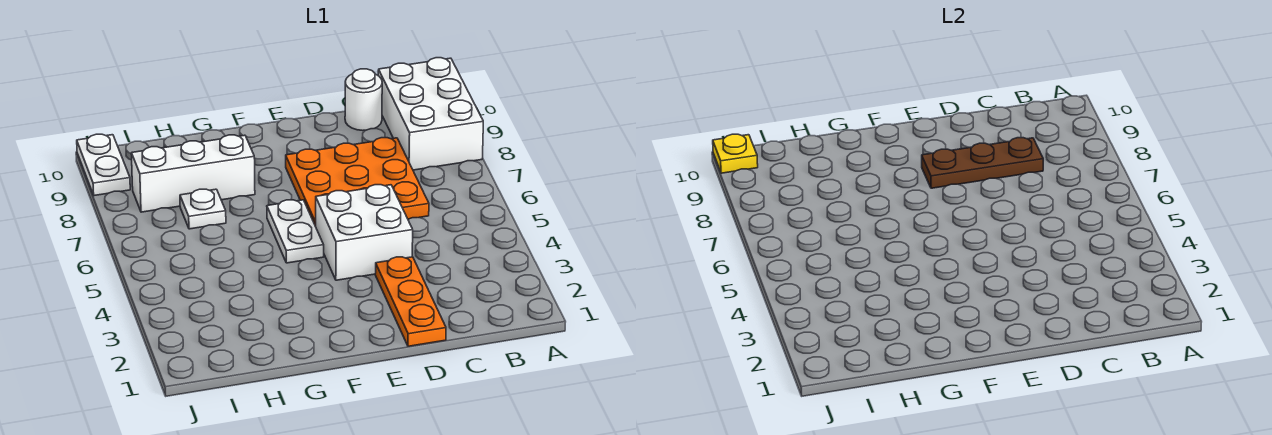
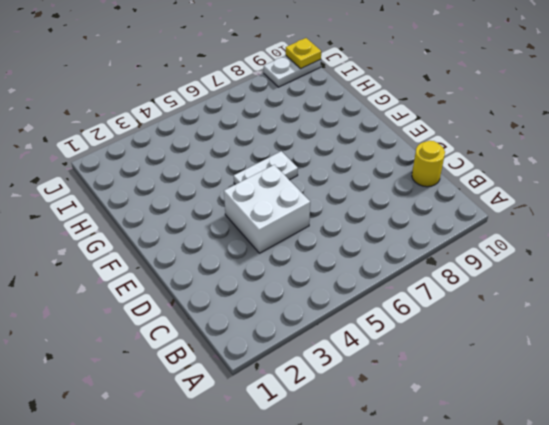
yellow round brick C10 level 1 -> white round brick C10 level 1
none -> white brick A8:B10 level 1
none -> orange plate C6:E8 level 1

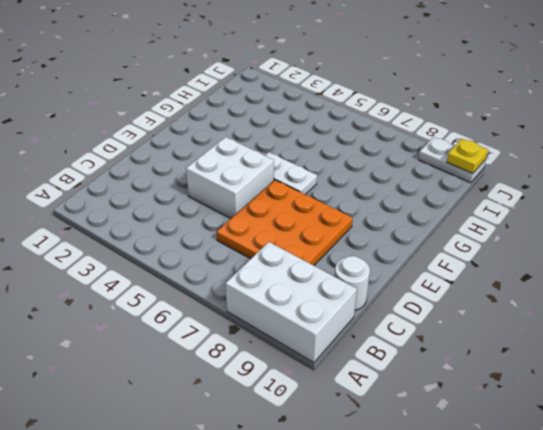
none -> orange plate D1:D3 level 1
none -> white brick G8:I8 level 1

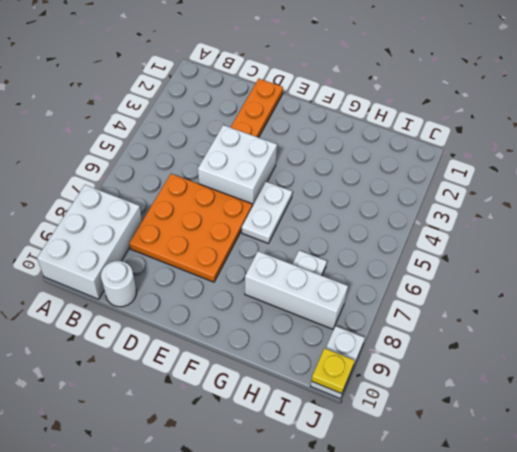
none -> brown plate C8:E8 level 2

